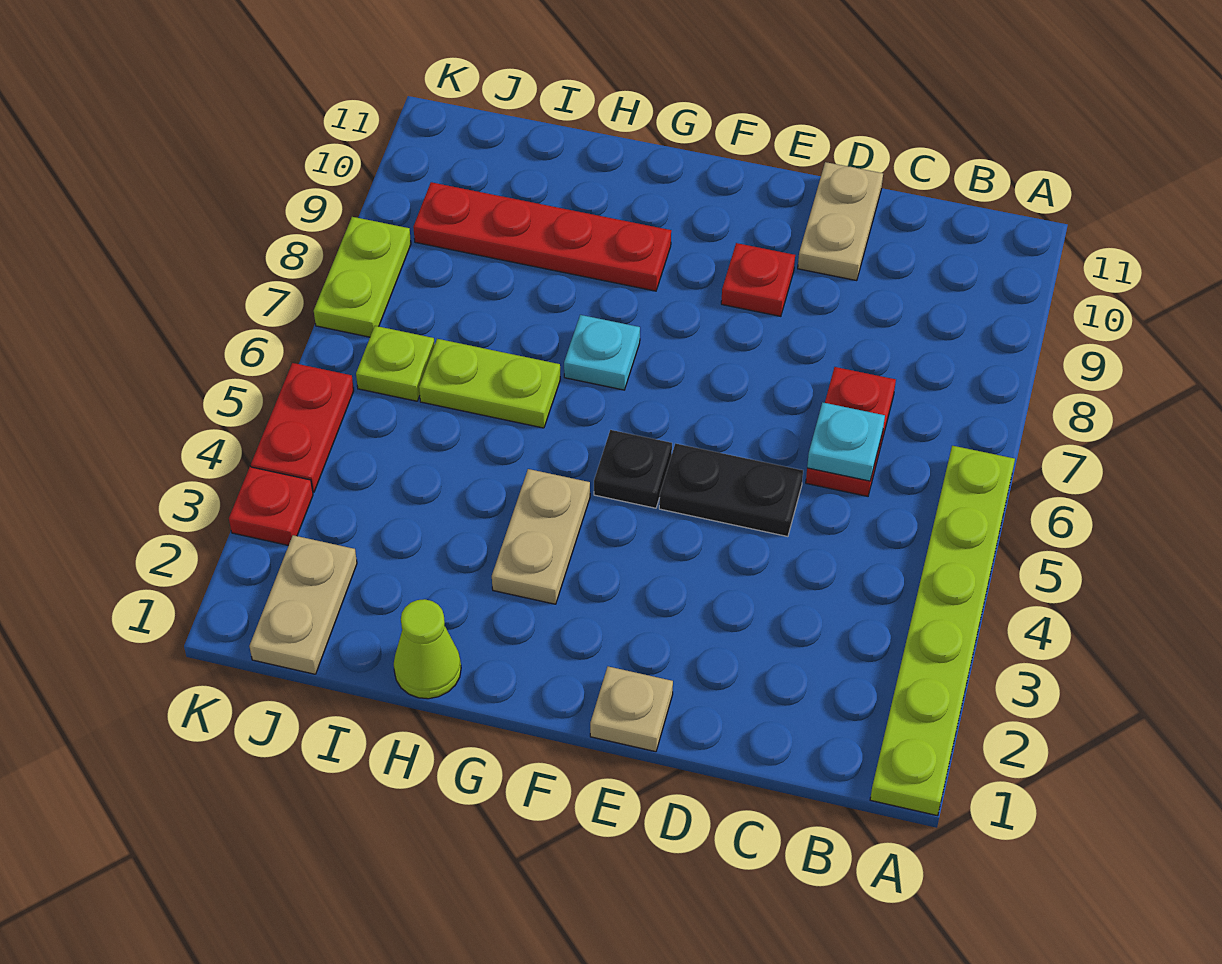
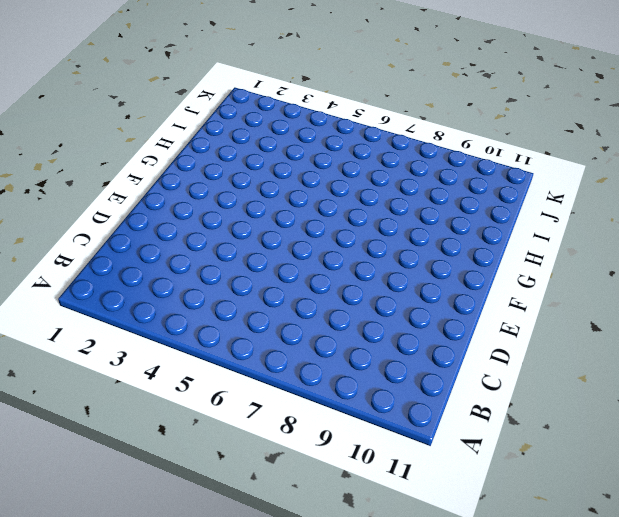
none -> lime plate A1:A6 level 1
none -> red plate C6:C7 level 1
none -> black plate D5:E5 level 1

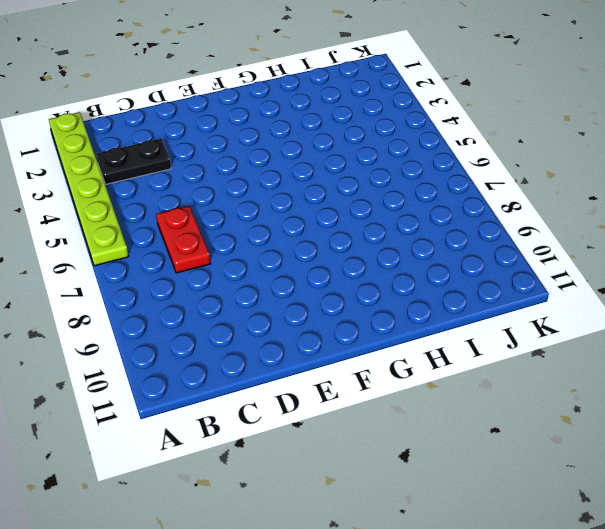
black plate B3:C3 level 1 -> black plate D5:E5 level 1
none -> tan plate D10:D11 level 1
none -> tan plate E1 level 1
none -> red plate E9 level 1

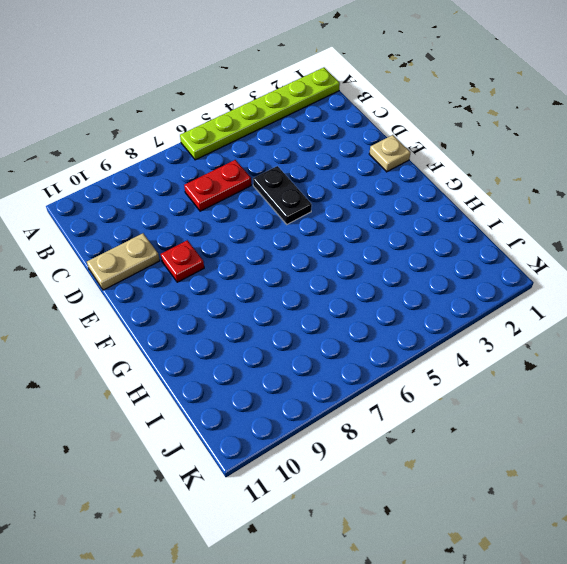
none -> black plate F5 level 1
none -> tan plate G3:G4 level 1
none -> cyan plate G7 level 1

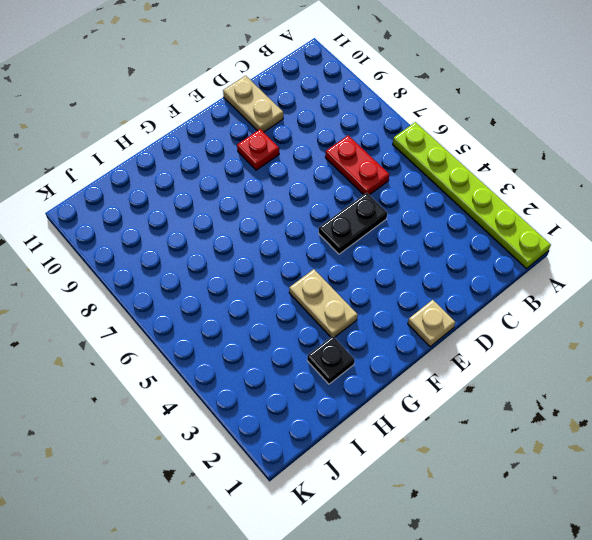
black plate H2 level 1 -> black plate F5 level 1
none -> cyan plate G7 level 1
none -> red plate G9:J9 level 1
none -> lime cone H1 level 1

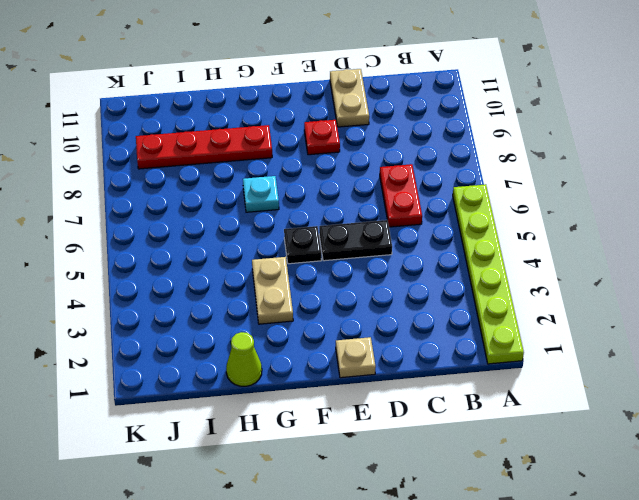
none -> lime plate H6:I6 level 1
none -> tan plate J1:J2 level 1
none -> lime plate J6 level 1

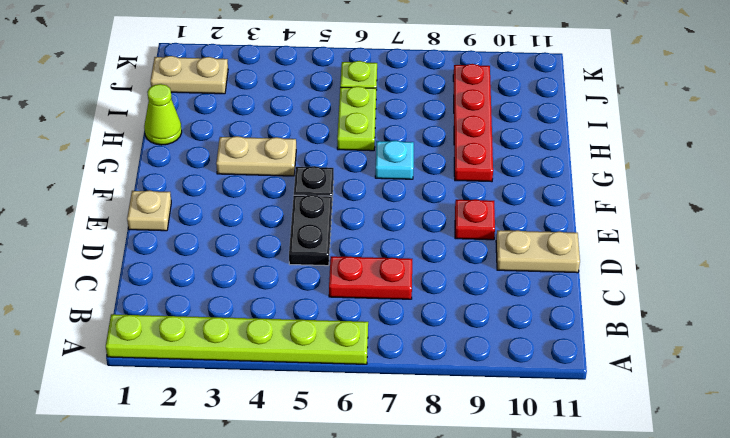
none -> red plate K3 level 1
none -> red plate K4:K5 level 1
none -> lime plate K7:K8 level 1

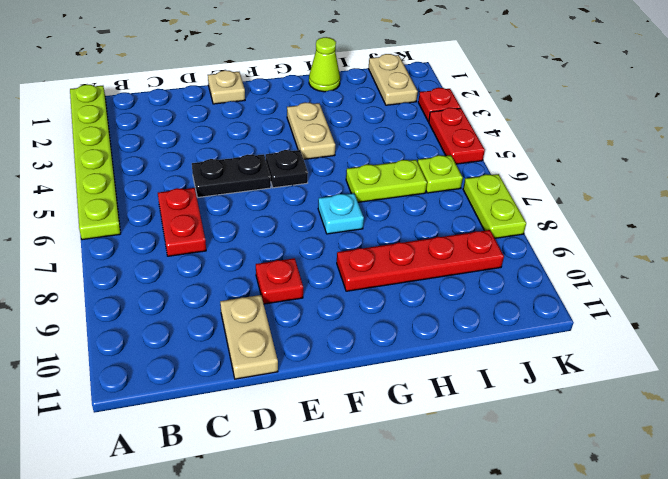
none -> cyan plate C6 level 2

